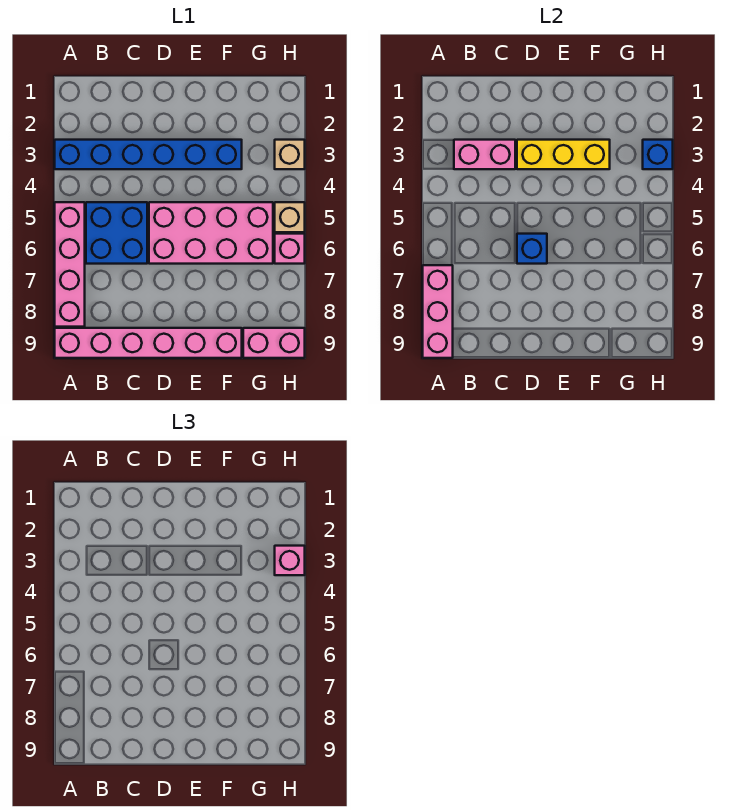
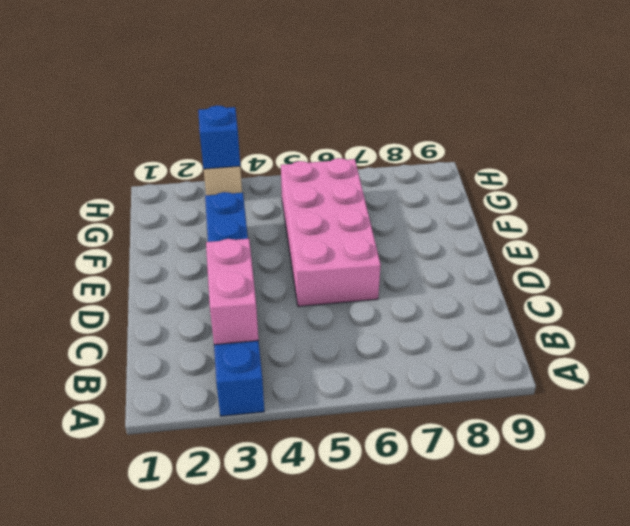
none -> pink brick A5:A8 level 1
none -> pink brick A9:F9 level 1
none -> blue brick B5:C6 level 1

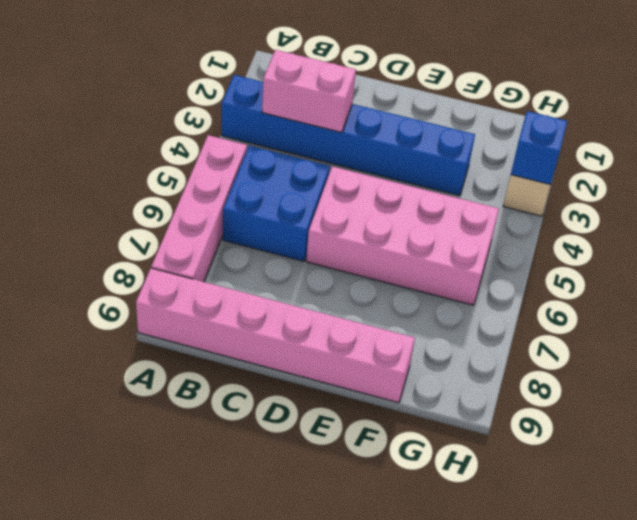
none -> pink brick G9:H9 level 1
none -> tan brick H5 level 1
none -> pink brick H6 level 1

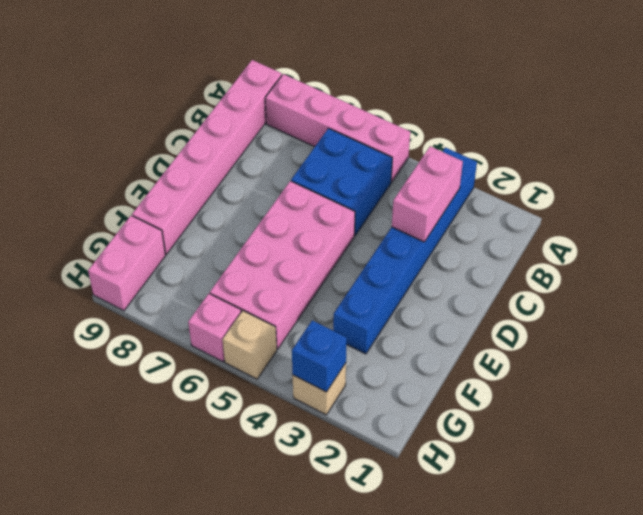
none -> pink brick A7:A9 level 2
none -> yellow brick D3:F3 level 2
none -> blue brick D6 level 2

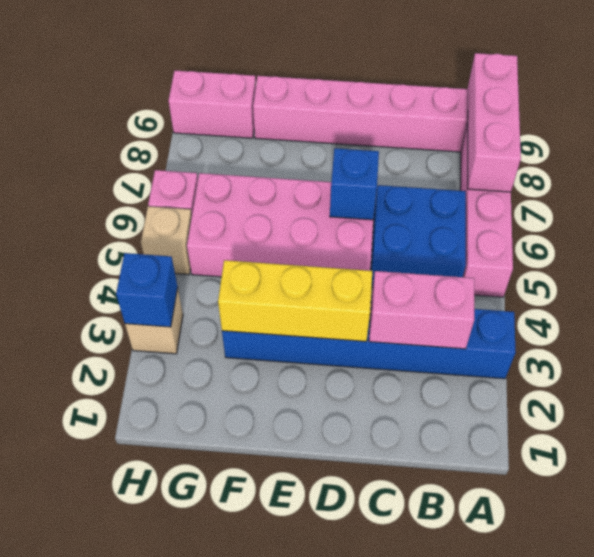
none -> pink brick H3 level 3

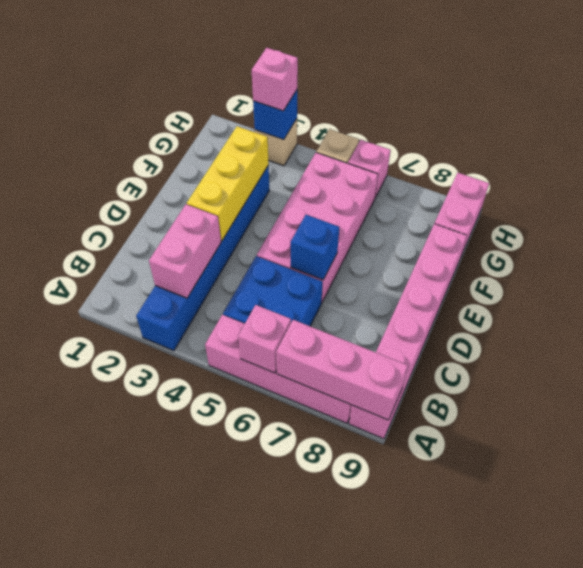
pink brick A6 level 2 -> none

